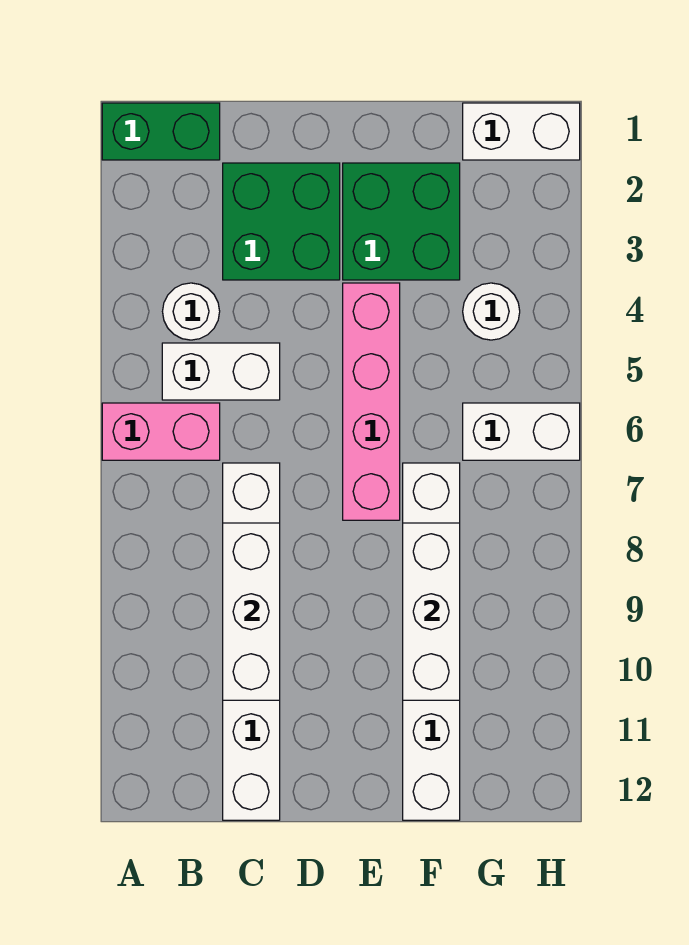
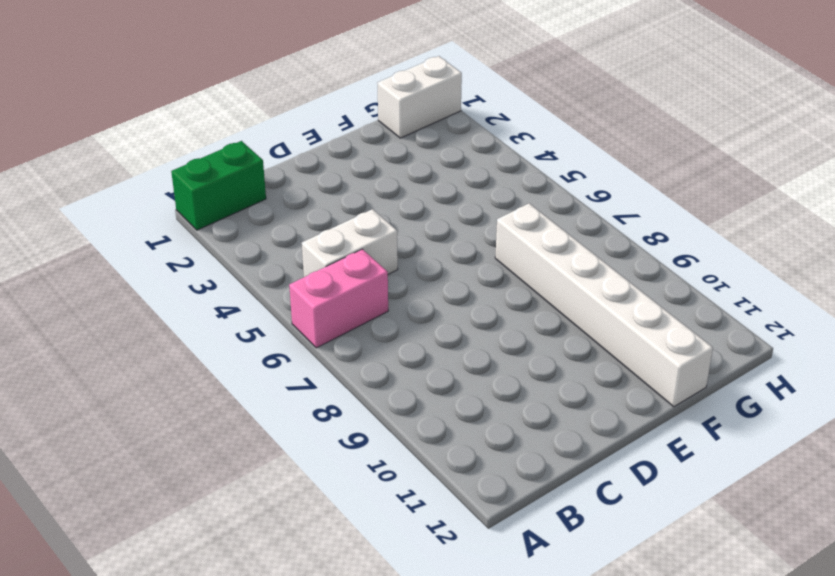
none -> white round brick B4 level 1
none -> green brick C2:D3 level 1
none -> white brick C7:C12 level 1

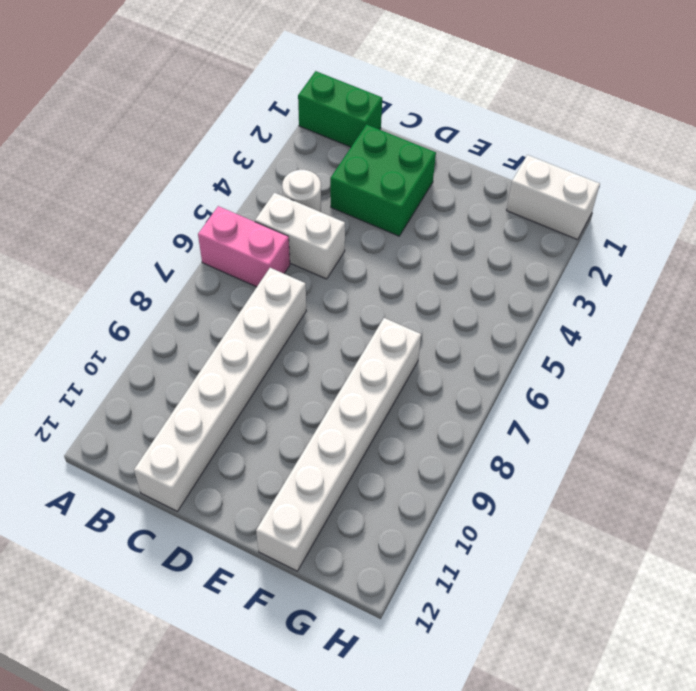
none -> green brick E2:F3 level 1
none -> pink brick E4:E7 level 1
none -> white round brick G4 level 1

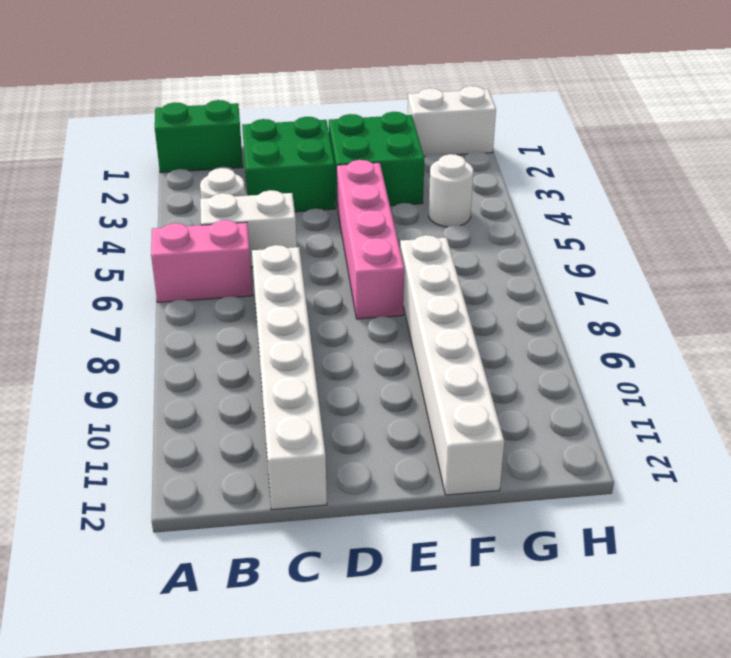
none -> white brick G6:H6 level 1
none -> white brick C8:C10 level 2
none -> white brick F8:F10 level 2

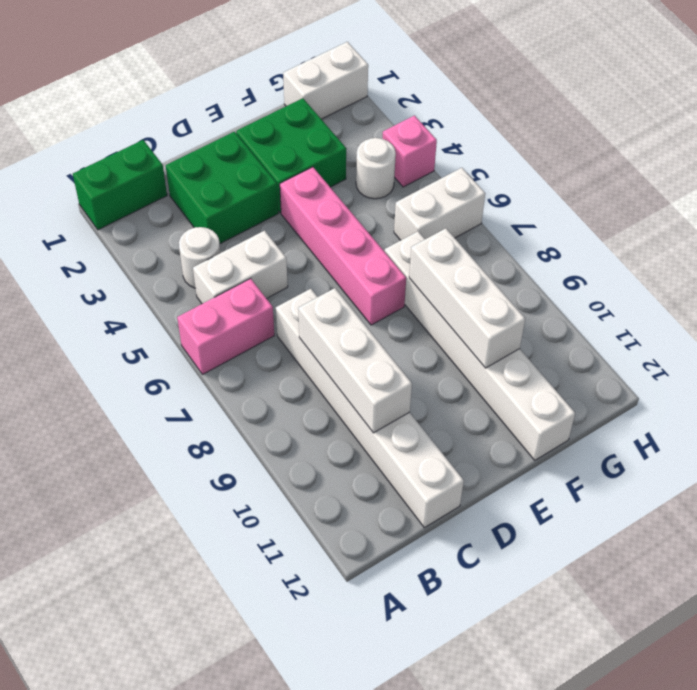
pink brick H4 level 1 -> none

